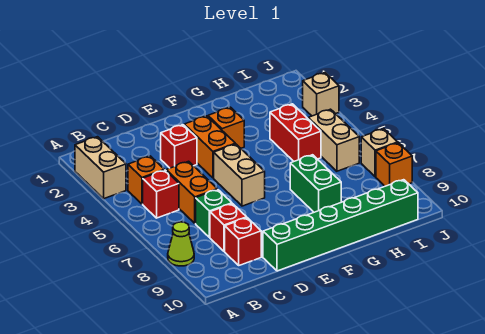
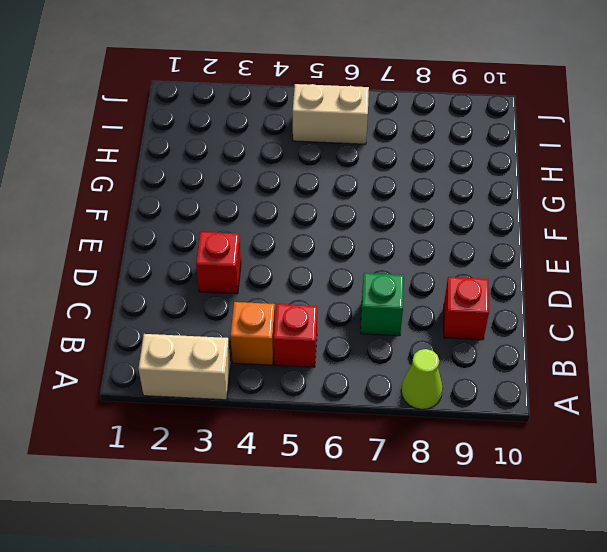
none -> orange brick C5:C6 level 1
none -> red brick C8 level 1
none -> green brick D10:I10 level 1

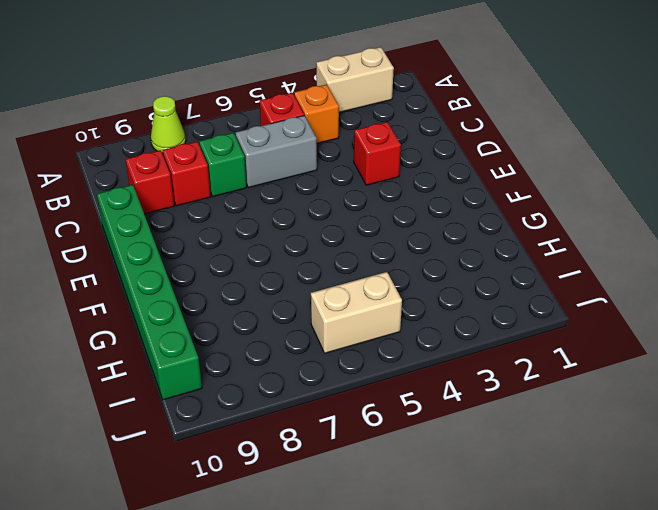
grey brick C5:C6 level 1 -> orange brick C5:C6 level 1
none -> orange brick E3:E4 level 1
none -> tan brick E5:E6 level 1
none -> orange brick F3 level 1

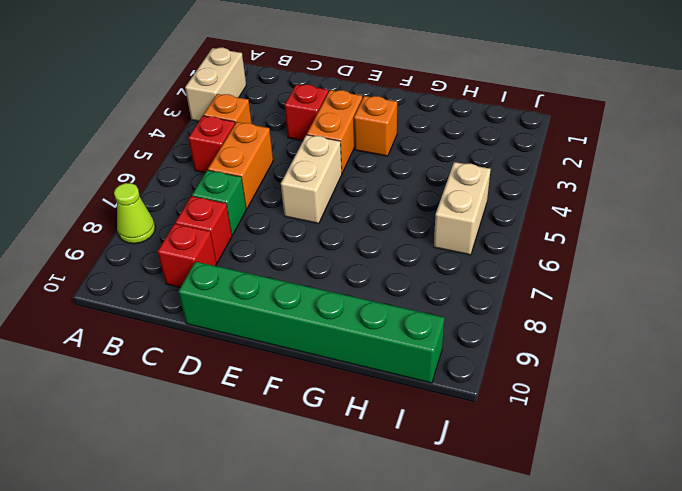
none -> green brick G7:G8 level 1
none -> red brick H4:H5 level 1
none -> tan brick J3 level 1

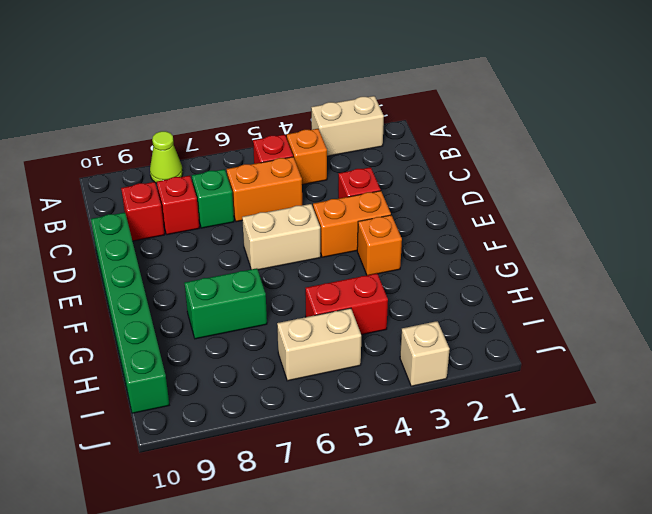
none -> tan brick J7 level 1
none -> orange brick J8 level 1

